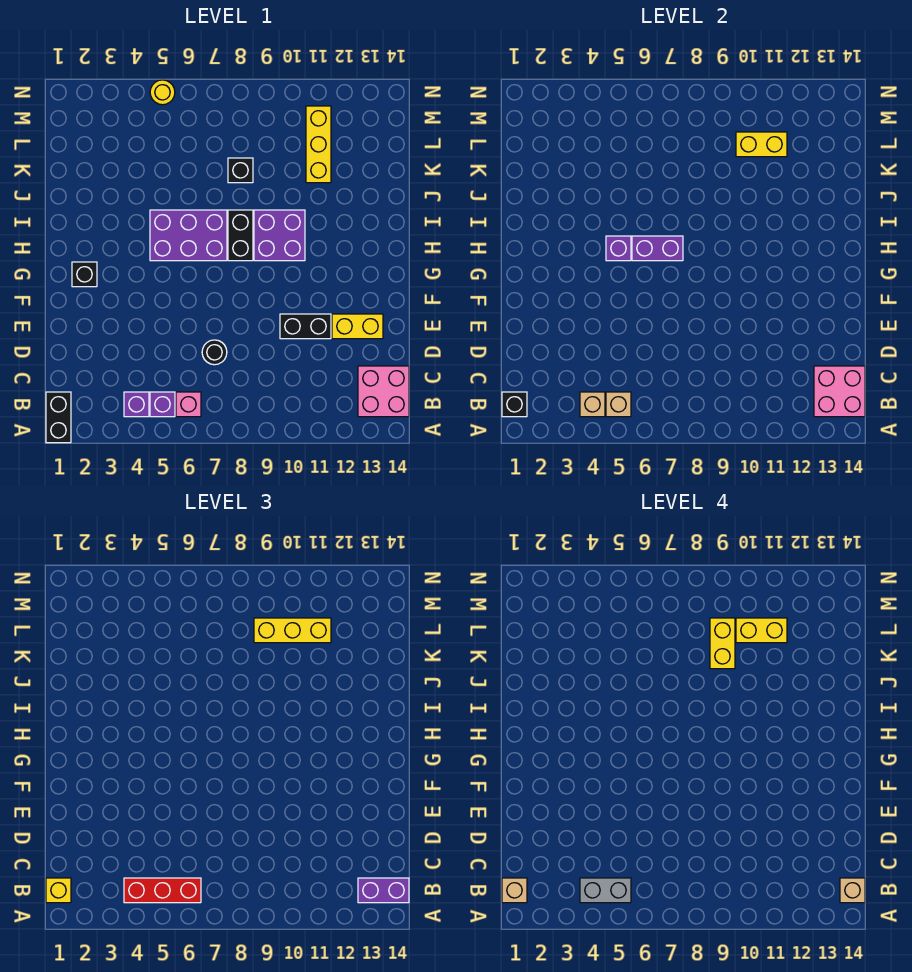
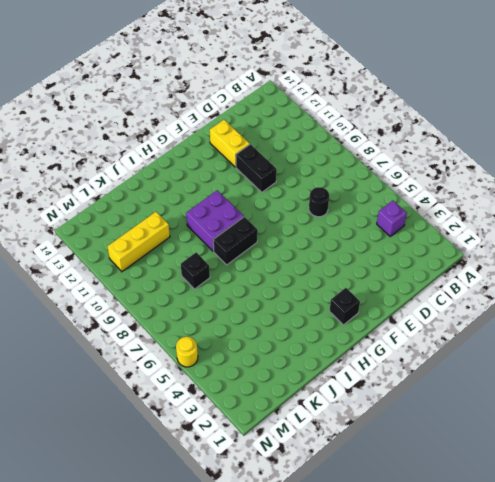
none -> black brick A1:B1 level 1
none -> purple brick B5 level 1
none -> pink brick B6 level 1
none -> pink brick B13:C14 level 1

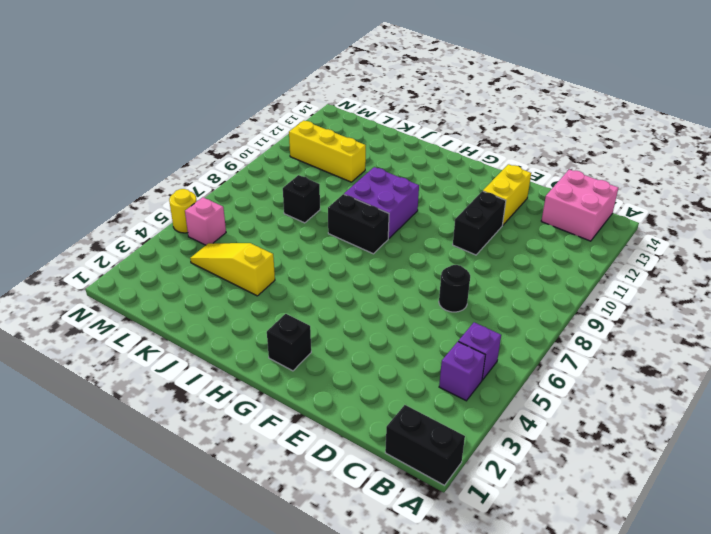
yellow slope J4:L4 level 1 top J -> none
pink brick M5 level 1 -> pink brick B6 level 1
none -> purple brick H5:I7 level 1
none -> black brick B1 level 2
none -> tan brick B4 level 2
none -> tan brick B5 level 2

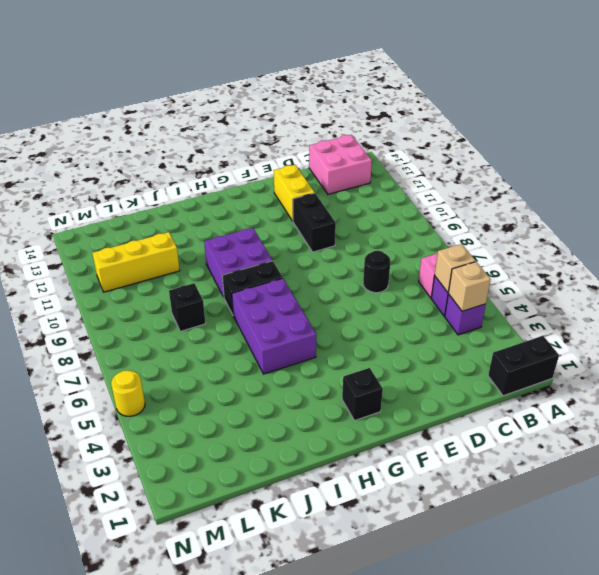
none -> black brick B1 level 2
none -> pink brick B13:C14 level 2
none -> purple brick H5 level 2
none -> purple brick H6:H7 level 2

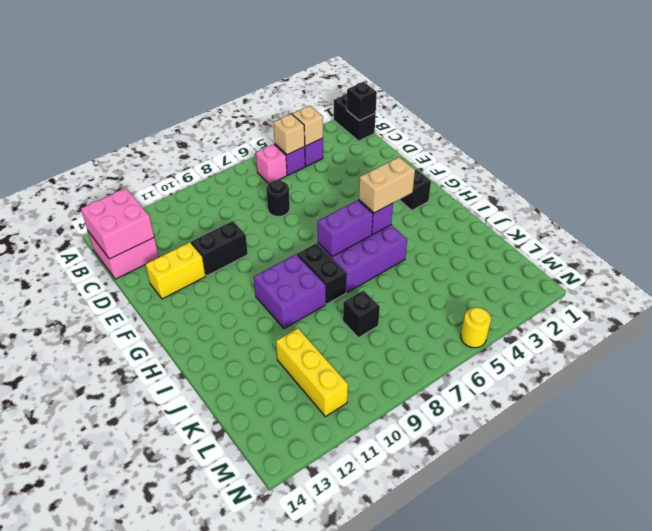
tan brick H4:H5 level 3 -> none
none -> yellow brick L10:L11 level 2
none -> yellow brick B1 level 3
none -> red brick B4:B6 level 3
none -> purple brick B13:B14 level 3

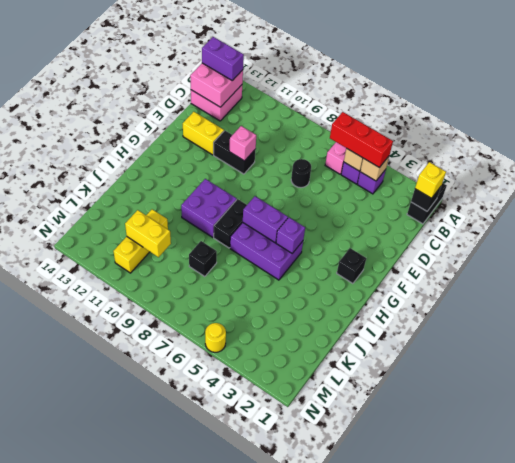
pink brick E10 level 2 -> none
none -> yellow brick L9:L11 level 3
none -> tan brick B1 level 4
none -> grey brick B4:B5 level 4
none -> tan brick B14 level 4

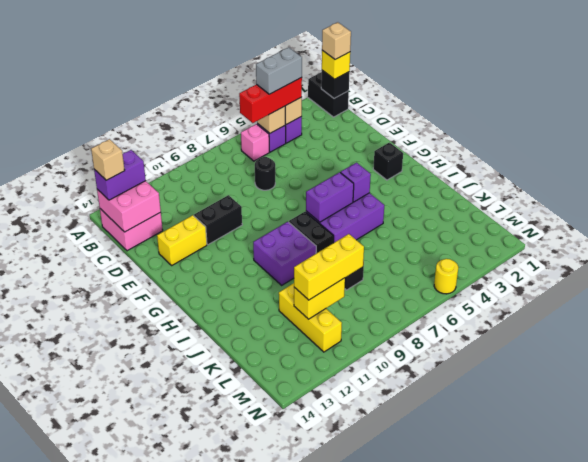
none -> yellow brick K9:L9 level 4
none -> yellow brick L10:L11 level 4

